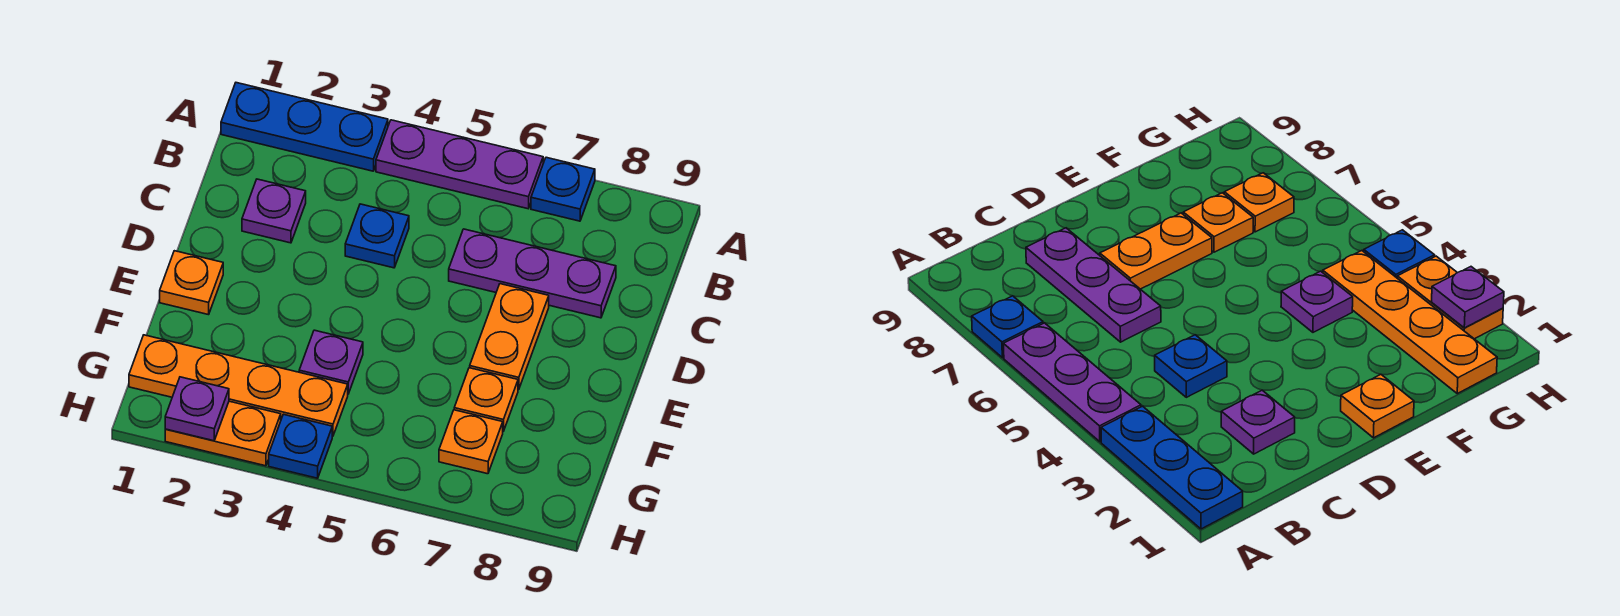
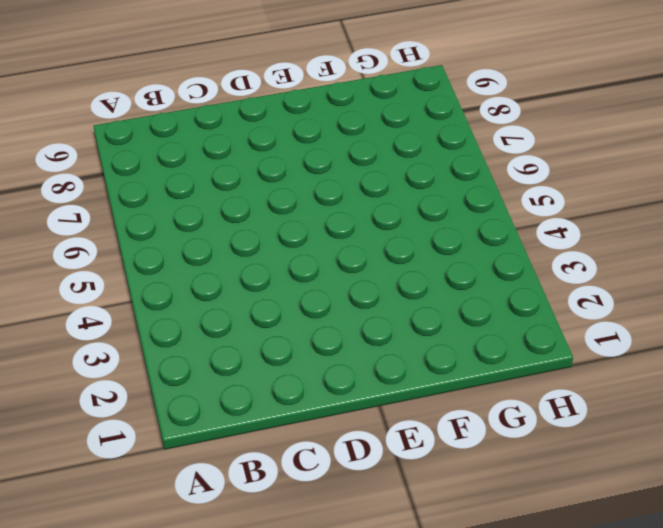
none -> blue plate A1:A3 level 1
none -> purple plate A4:A6 level 1
none -> blue plate A7 level 1

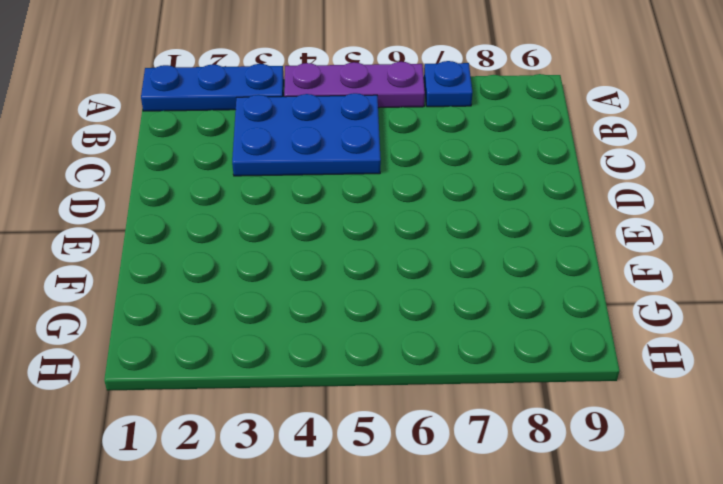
blue plate B3:C5 level 1 -> blue plate C4 level 1
none -> purple plate C2 level 1
none -> purple plate C6:C8 level 1
none -> orange plate D7:E7 level 1

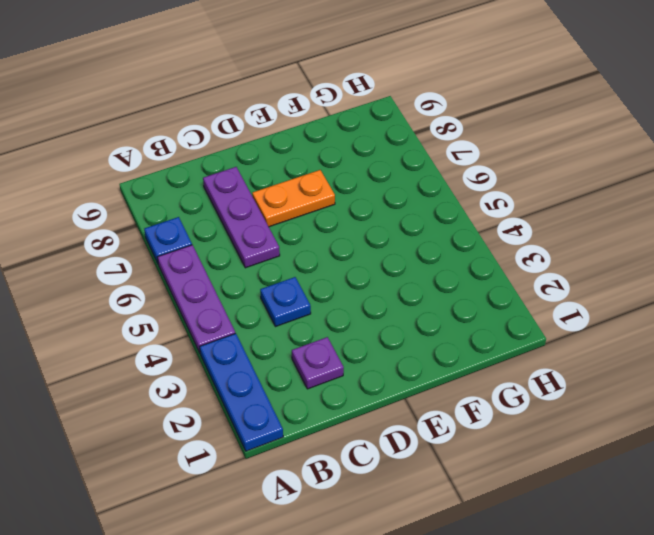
none -> orange plate E1 level 1
none -> purple plate F4 level 1
none -> orange plate F7 level 1

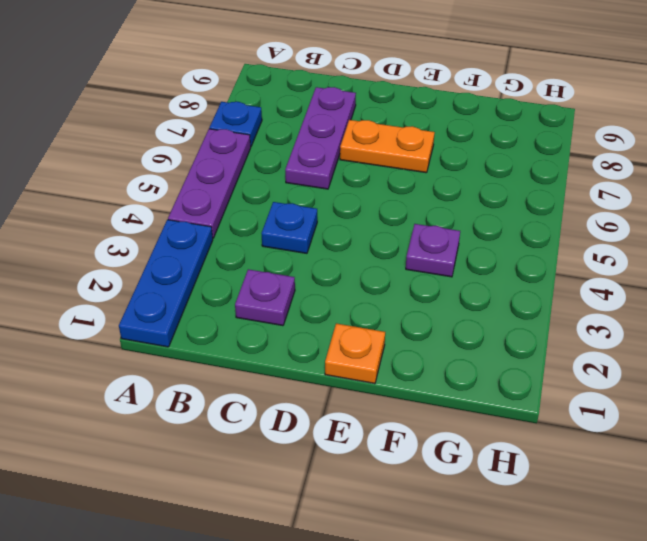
none -> orange plate F7 level 1
none -> orange plate G1:G4 level 1
none -> orange plate G7 level 1

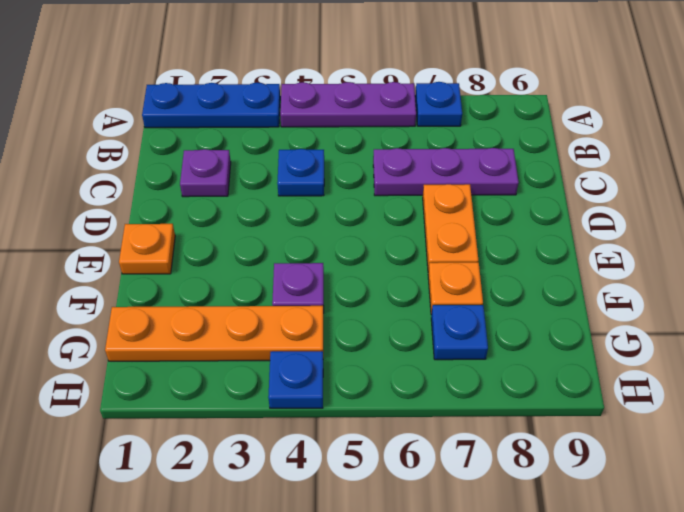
blue plate G7 level 1 -> orange plate G7 level 1
none -> orange plate H2:H3 level 1
none -> purple plate H2 level 2

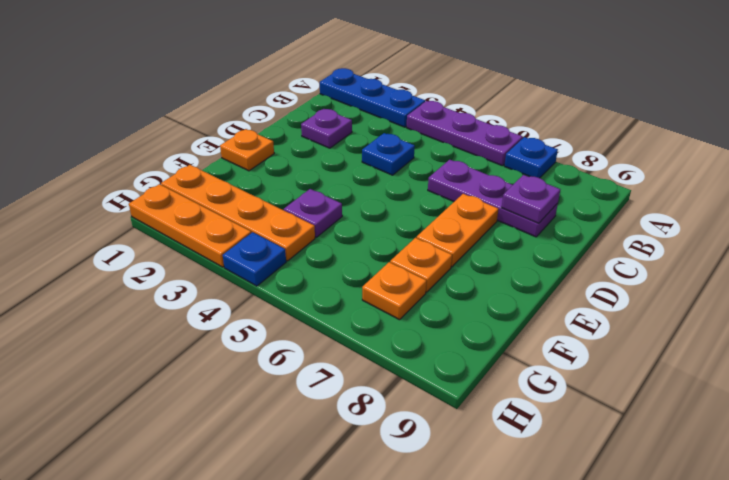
purple plate C8 level 2 -> purple plate H2 level 2
orange plate H1:H3 level 1 -> orange plate H2:H3 level 1

